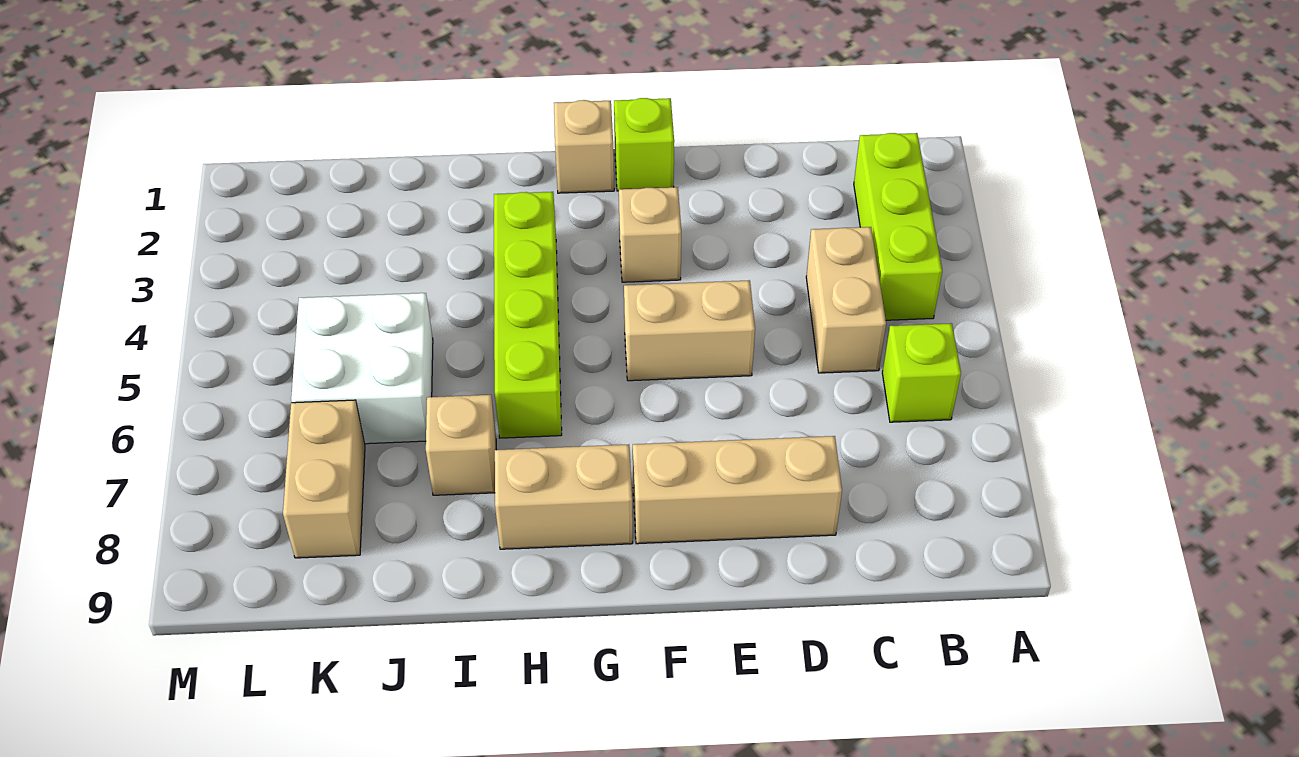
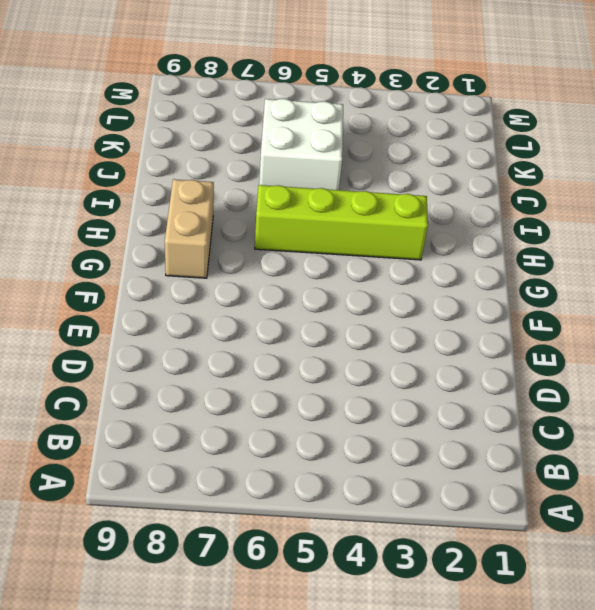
none -> lime brick B2:B4 level 1
none -> lime brick B6 level 1
none -> tan brick C4:C5 level 1

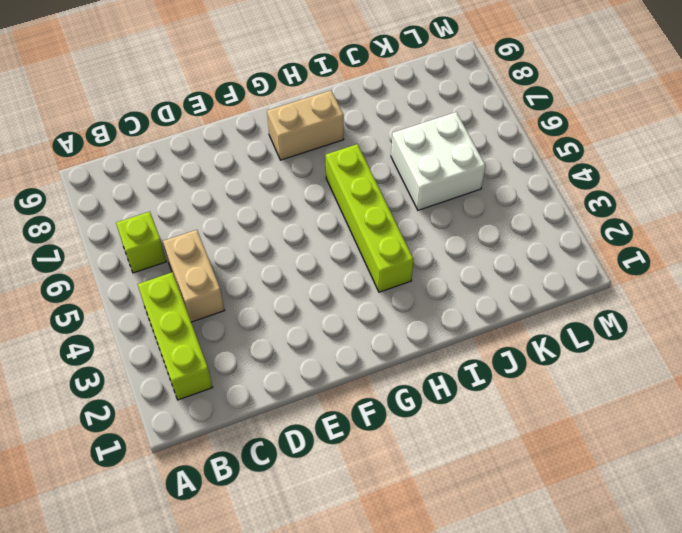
none -> tan brick D8:F8 level 1
none -> tan brick E5:F5 level 1
none -> lime brick F1 level 1

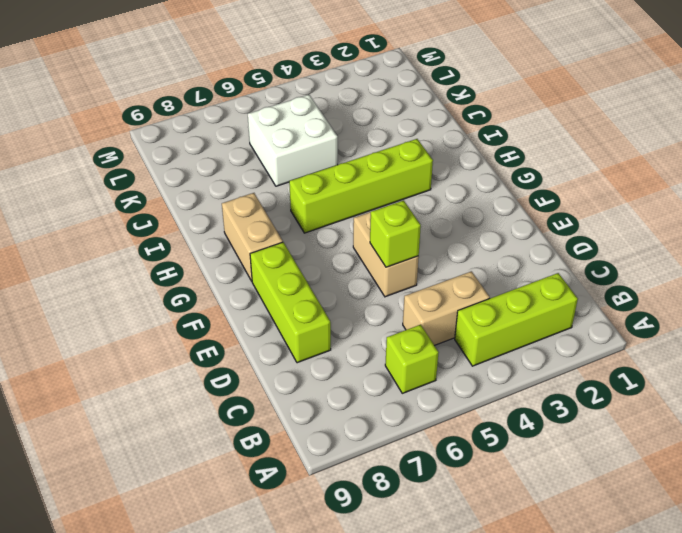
lime brick D8:F8 level 1 -> tan brick D8:F8 level 1
lime brick E5 level 2 -> lime brick F1 level 1
none -> tan brick F3 level 1
none -> tan brick G1 level 1
none -> tan brick I7 level 1

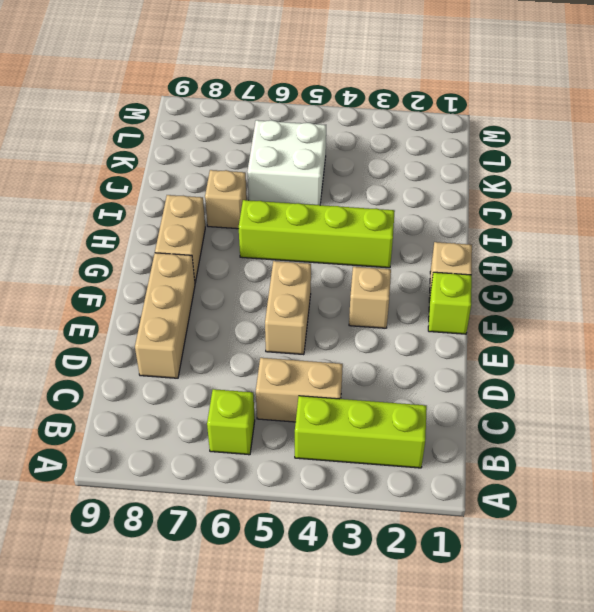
none -> tan brick K7:K8 level 1

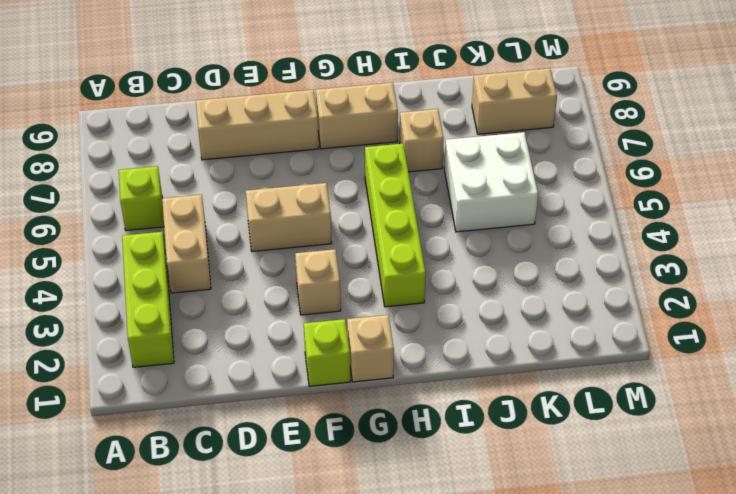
tan brick K8:L8 level 1 -> tan brick K7:K8 level 1

